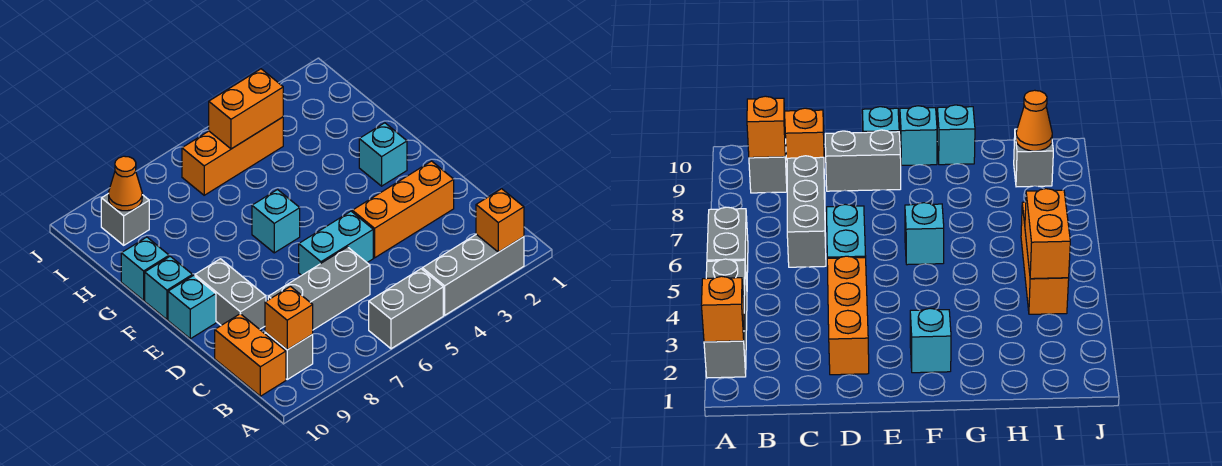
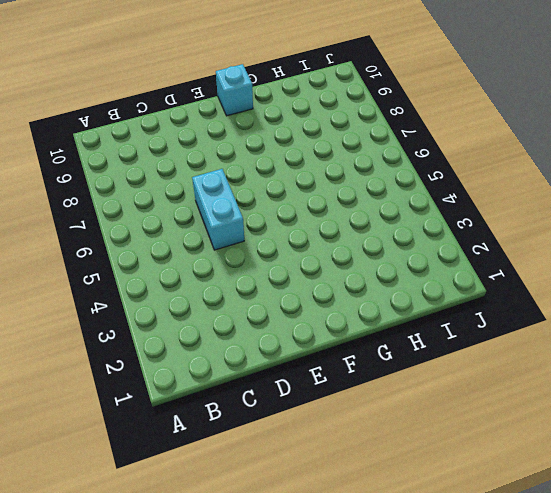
none -> grey brick A2:A4 level 1
none -> grey brick A5:A6 level 1
none -> grey brick B9 level 1

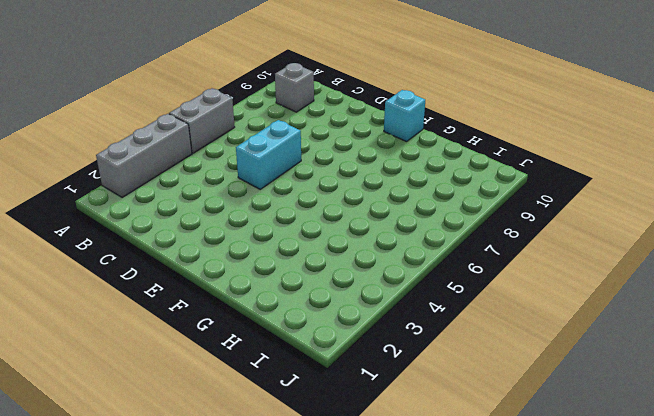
none -> orange brick B10:C10 level 1
none -> grey brick C6:C8 level 1
none -> orange brick D2:D4 level 1

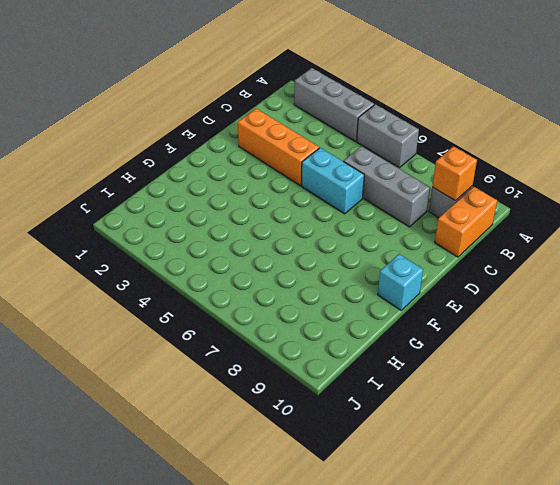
none -> grey brick D9:E9 level 1
none -> cyan brick E10 level 1
none -> cyan brick F2 level 1

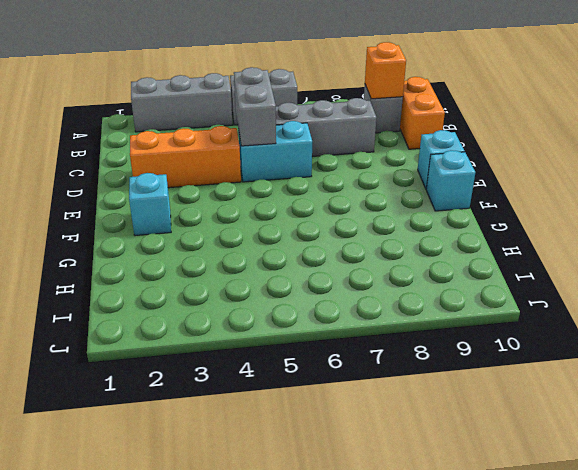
grey brick C5:D5 level 2 -> grey brick D9:E9 level 1
none -> cyan brick F6 level 1
none -> cyan brick G10 level 1
none -> orange brick I4:I6 level 1

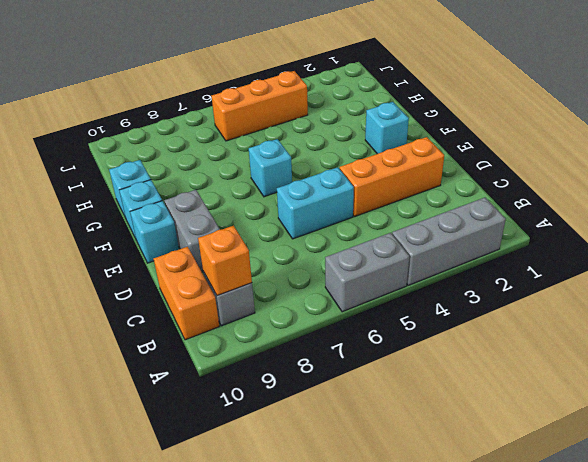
none -> grey brick C6:C8 level 1
none -> grey brick I9 level 1
none -> orange brick A2 level 2

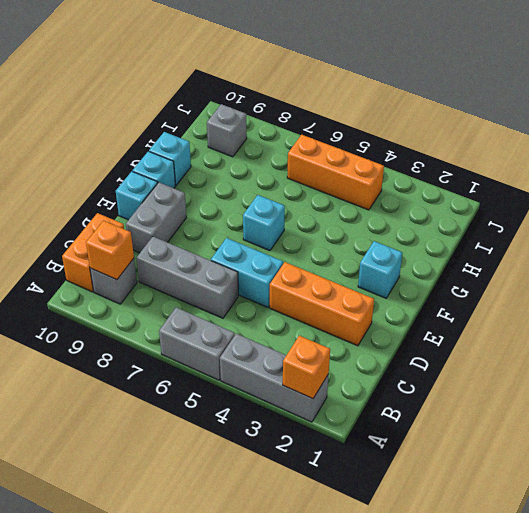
none -> orange brick I4:I5 level 2
none -> orange cone I9 level 2

